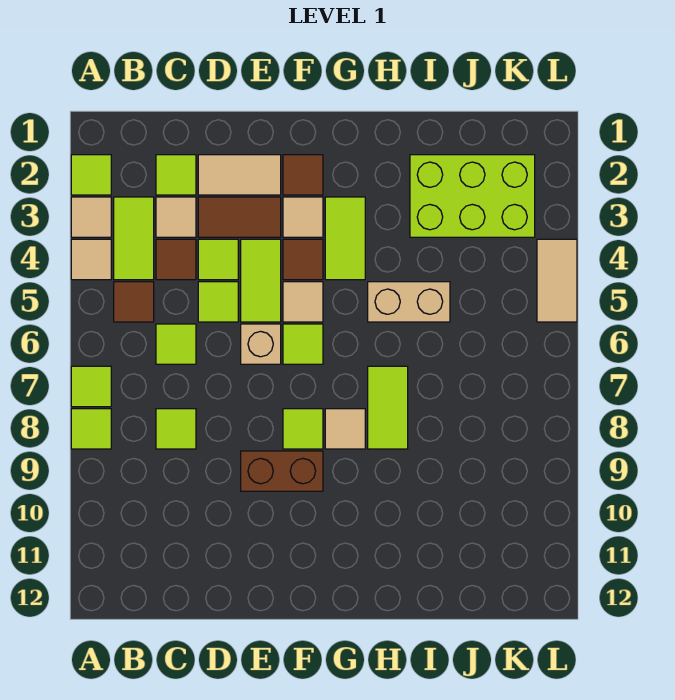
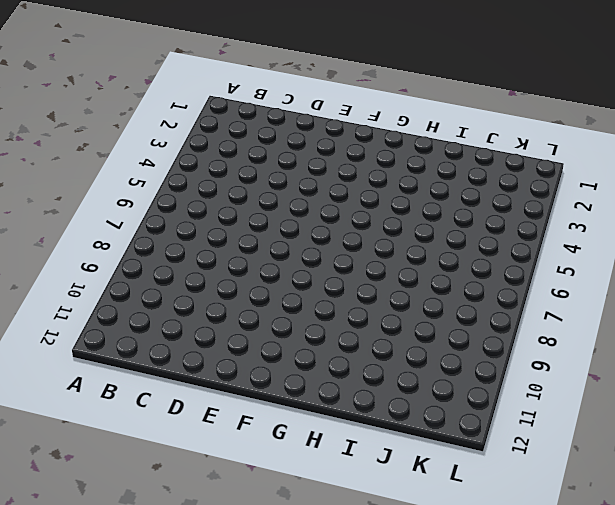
none -> lime tile A2 level 1
none -> tan tile A3 level 1
none -> tan tile A4 level 1
none -> lime tile A7 level 1

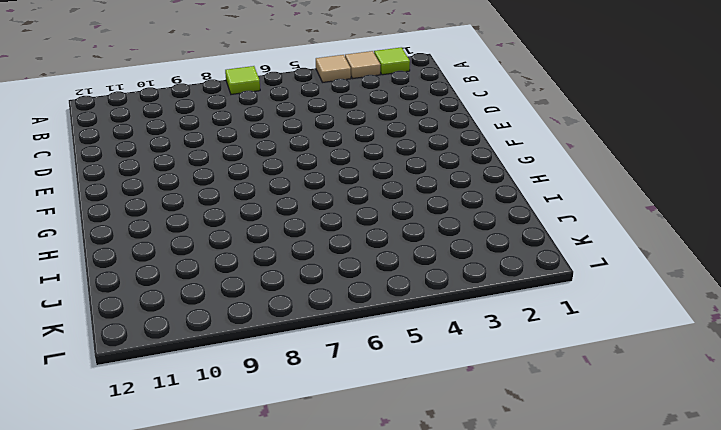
none -> lime tile A8 level 1
none -> lime tile B3:B4 level 1
none -> brown tile B5 level 1
none -> lime tile C2 level 1

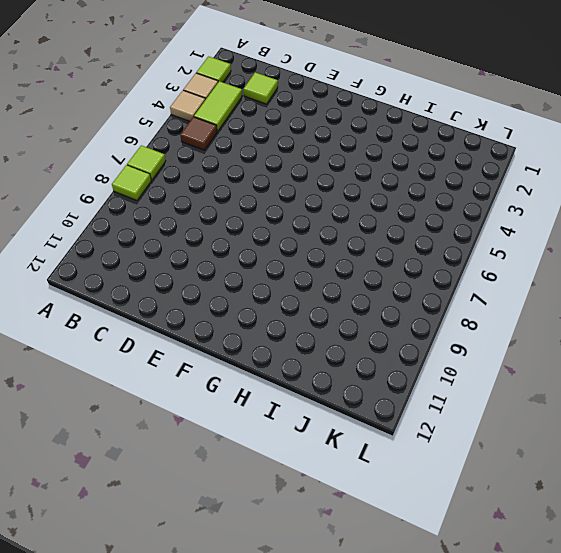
none -> tan tile C3 level 1
none -> brown tile C4 level 1
none -> lime tile C6 level 1
none -> lime tile C8 level 1

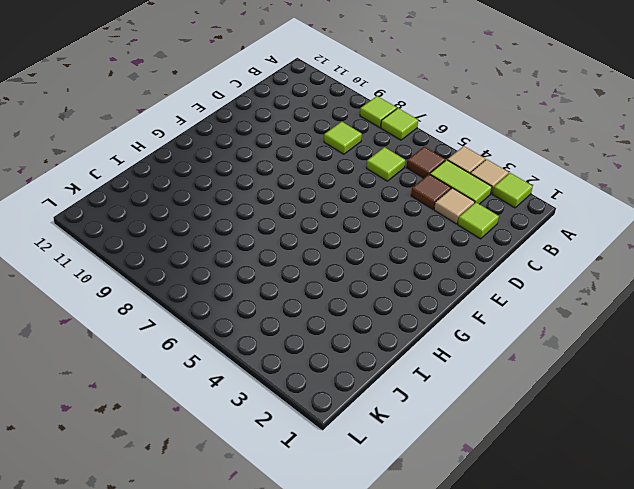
none -> tan tile D2:E2 level 1
none -> brown tile D3:E3 level 1
none -> lime tile D4 level 1
none -> lime tile D5 level 1

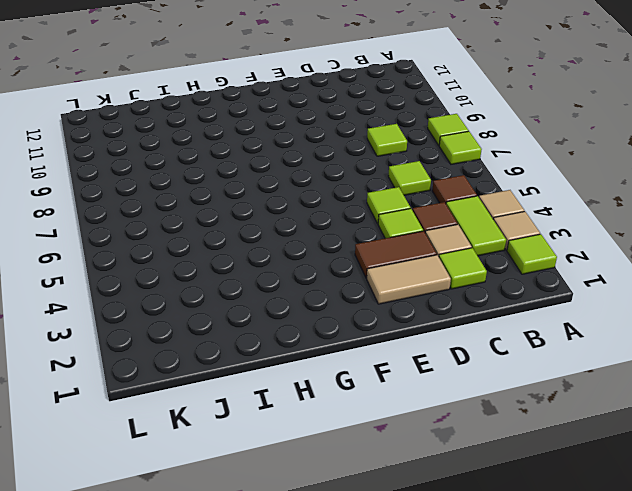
none -> lime tile E4:E5 level 1
none -> tan brick E6 level 1
none -> brown brick E9:F9 level 1
none -> brown tile F2 level 1

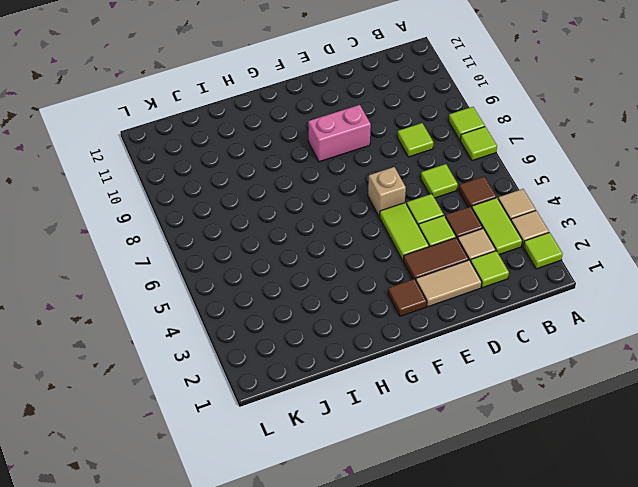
pink brick E9:F9 level 1 -> brown brick E9:F9 level 1
none -> tan tile F3 level 1
none -> brown tile F4 level 1
none -> tan tile F5 level 1
none -> lime tile F6 level 1

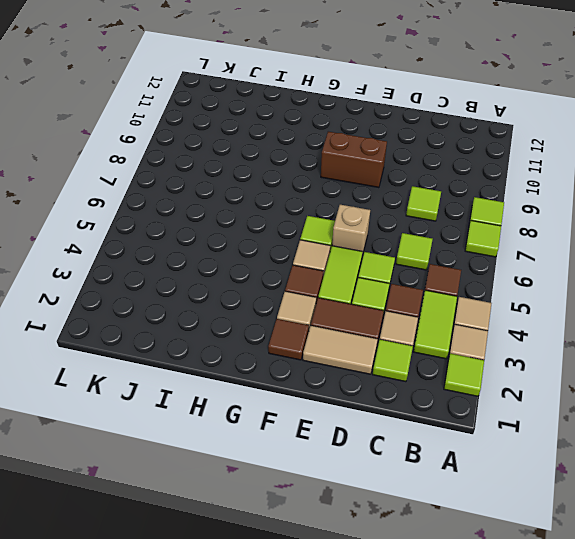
none -> lime tile F8 level 1
none -> lime tile G3:G4 level 1
none -> tan tile G8 level 1
none -> tan brick H5:I5 level 1

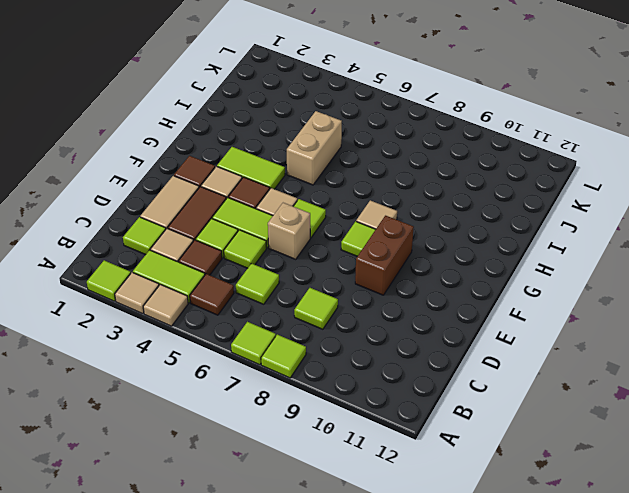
none -> lime tile H7:H8 level 1
none -> lime brick I2:K3 level 1
none -> tan tile L4:L5 level 1

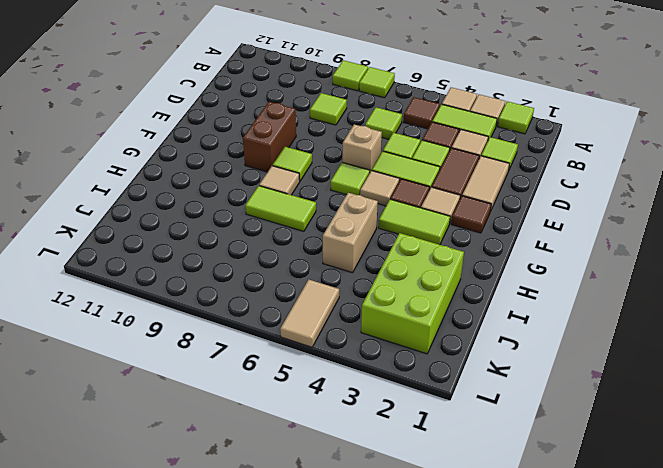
tan tile K5:L5 level 1 -> tan tile L4:L5 level 1

